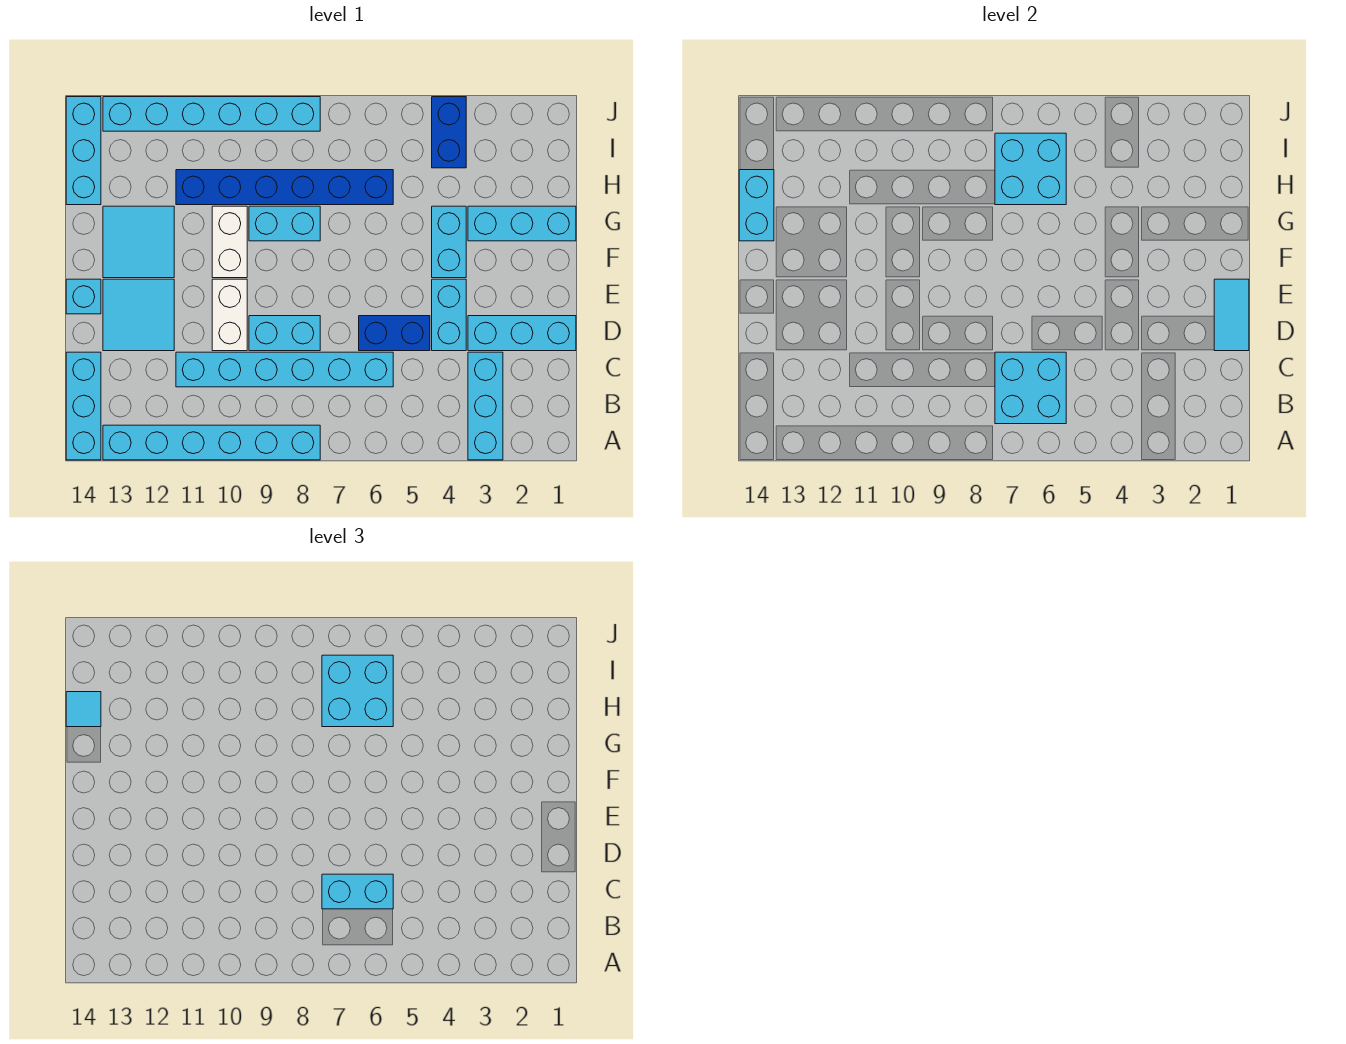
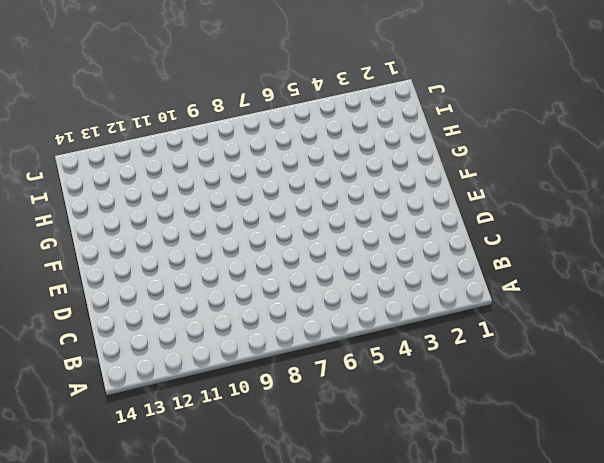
none -> cyan brick A3:C3 level 1
none -> cyan brick A8:A13 level 1
none -> cyan brick A14:C14 level 1

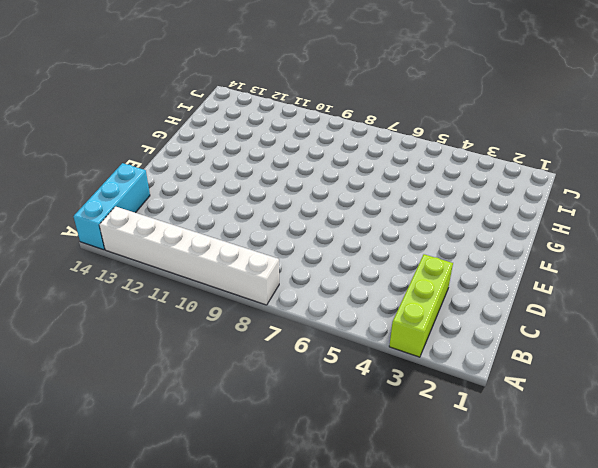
lime brick A3:C3 level 1 -> cyan brick A3:C3 level 1
white brick A8:A13 level 1 -> cyan brick A8:A13 level 1
none -> cyan brick C6:C11 level 1
none -> cyan brick D1:D3 level 1
none -> cyan brick D4:E4 level 1

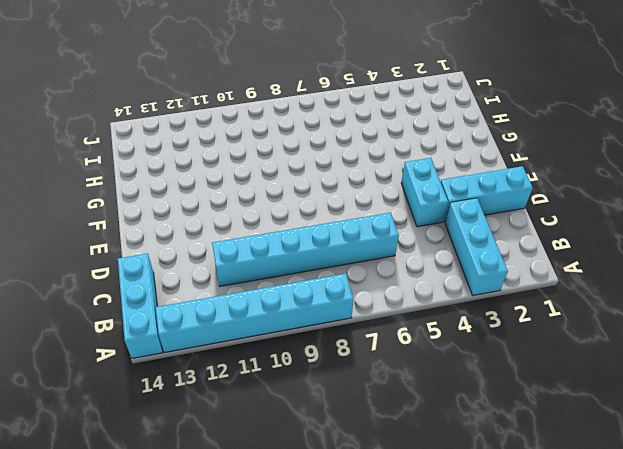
none -> blue brick D5:D6 level 1
none -> cyan brick D8:D9 level 1
none -> white brick D10:E10 level 1

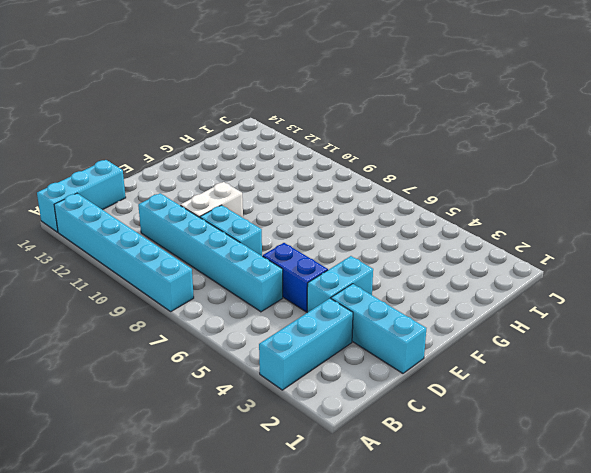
none -> cyan tile D12:E13 level 1
none -> cyan brick E14 level 1
none -> cyan brick F4:G4 level 1

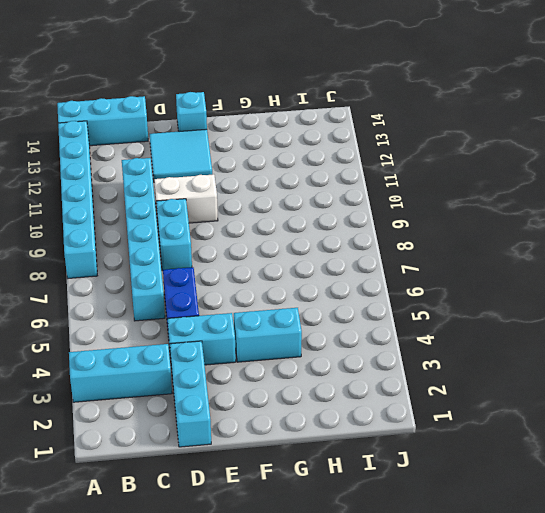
none -> white brick F10:G10 level 1
none -> cyan tile F12:G13 level 1
none -> cyan brick G1:G3 level 1

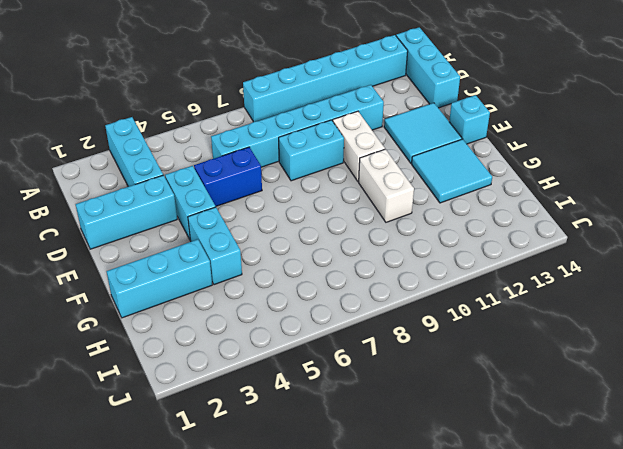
none -> cyan brick G8:G9 level 1
none -> blue brick H6:H11 level 1
none -> cyan brick H14:J14 level 1

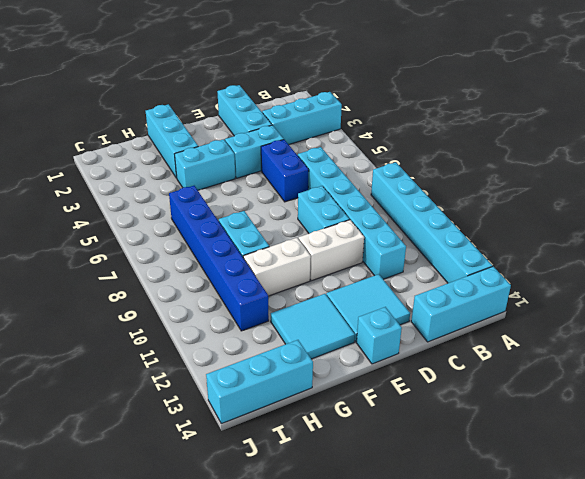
none -> blue brick I4:J4 level 1
none -> cyan brick J8:J13 level 1
none -> cyan brick B6:C7 level 2

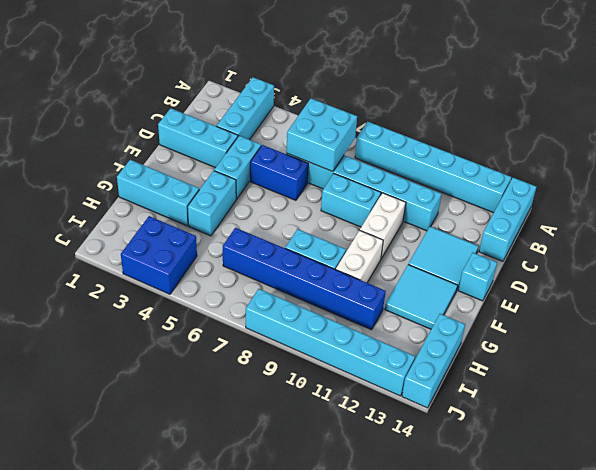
blue brick I3:J4 level 1 -> blue brick I4:J4 level 1
none -> cyan tile D1:E1 level 2
none -> cyan brick G14:H14 level 2
none -> cyan brick H6:I7 level 2

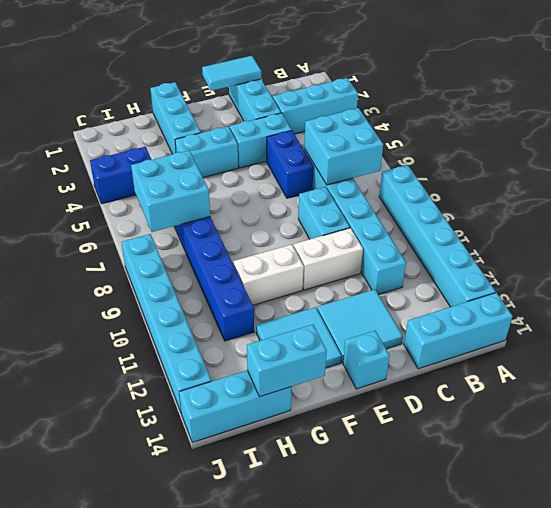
none -> cyan brick G8:G9 level 1
none -> cyan brick C6:C7 level 3
none -> cyan brick H6:I7 level 3

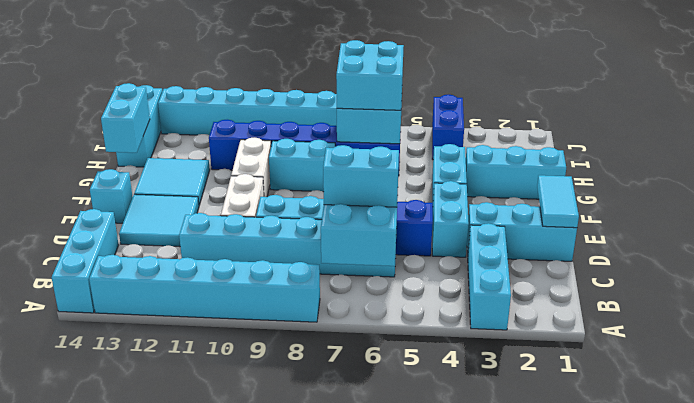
none -> cyan tile H14 level 3

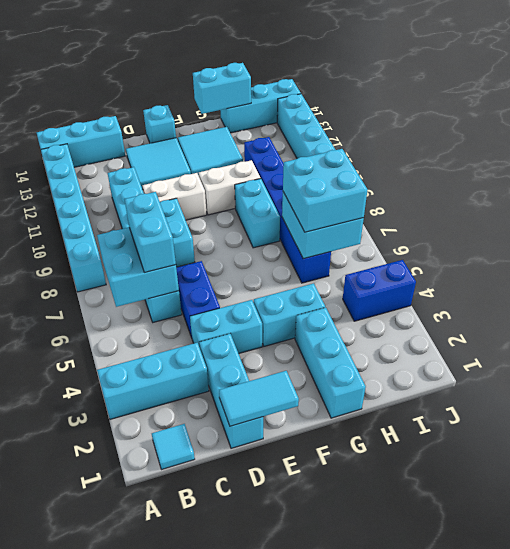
cyan tile B1 level 1 -> cyan tile H14 level 3

